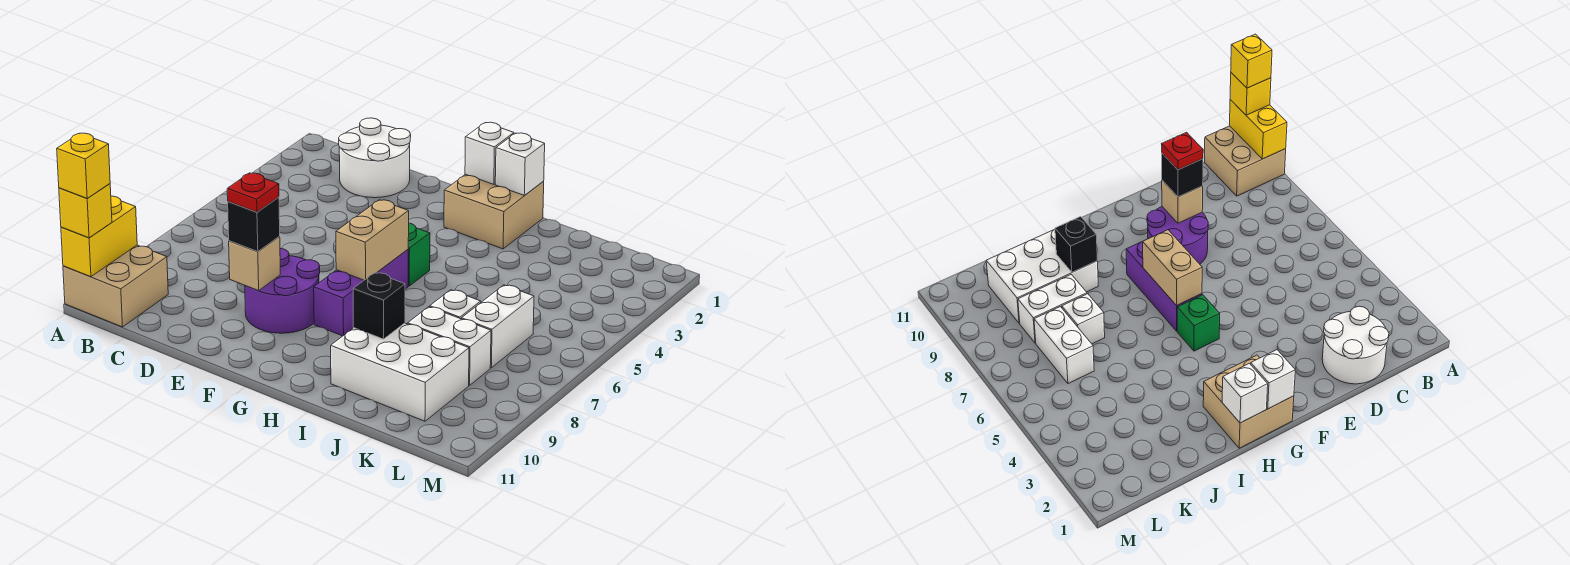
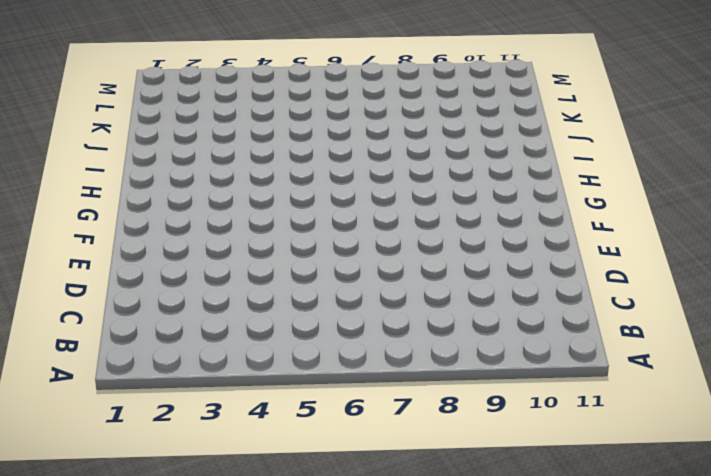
none -> tan brick A10:B11 level 1
none -> white round brick C1:D2 level 1
none -> purple round brick E8:F9 level 1

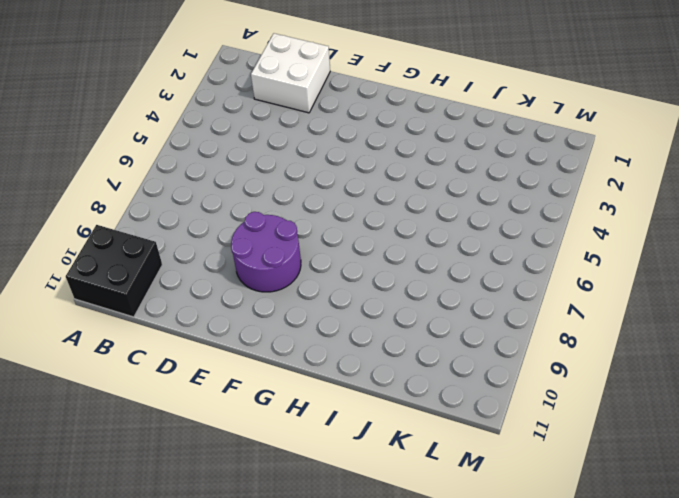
black brick A10:B11 level 1 -> tan brick A10:B11 level 1
white brick C1:D2 level 1 -> white round brick C1:D2 level 1
none -> tan brick G1:H2 level 1
none -> green brick G5 level 1
none -> purple brick G6:G8 level 1

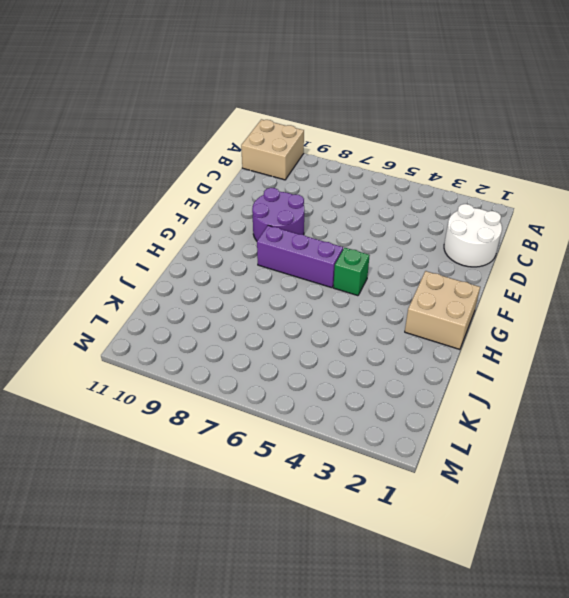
none -> white brick I9:K10 level 1
none -> white brick J7 level 1
none -> white brick J8:K8 level 1

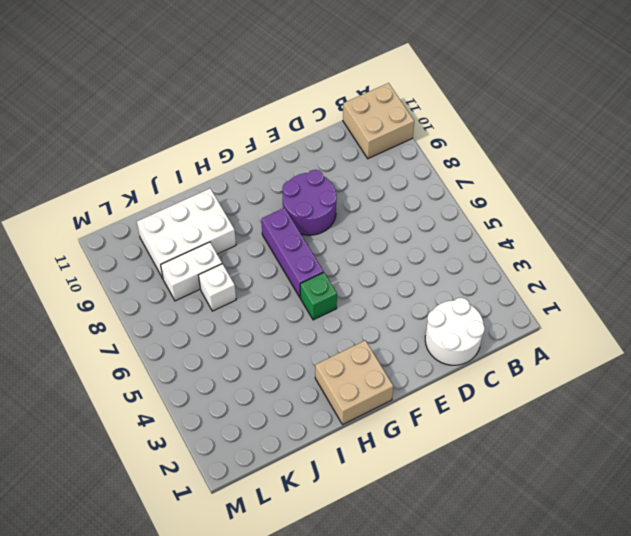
none -> white brick K6:K7 level 1
none -> yellow brick A10:A11 level 2
none -> tan brick E9 level 2

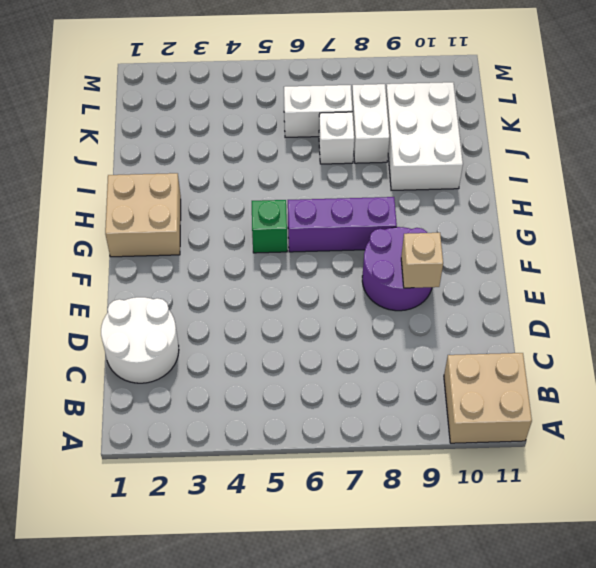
none -> yellow brick A10:A11 level 2
none -> white brick G1 level 2
none -> tan brick G6:G7 level 2

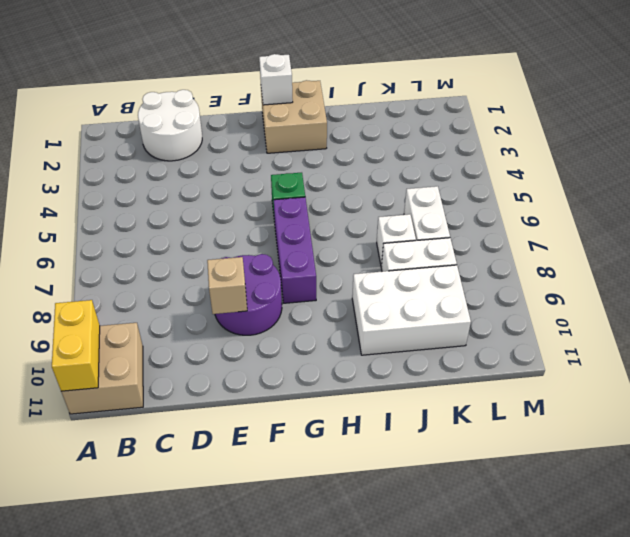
none -> tan brick G6:G7 level 2
none -> white brick H1 level 2
none -> black brick I9 level 2

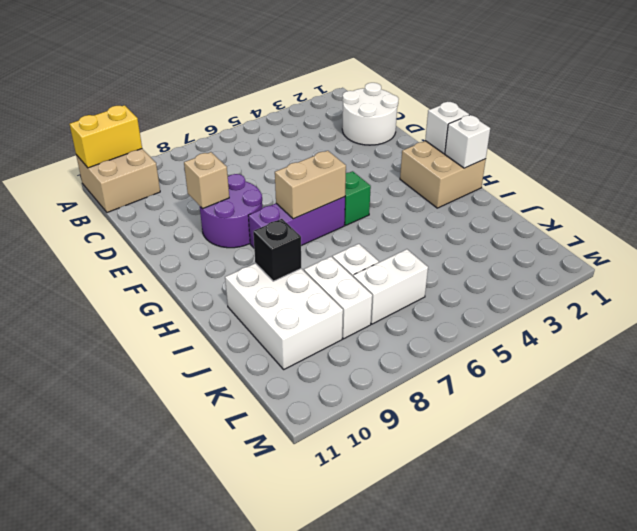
none -> yellow brick A11 level 3
none -> black brick E9 level 3
none -> yellow brick A11 level 4

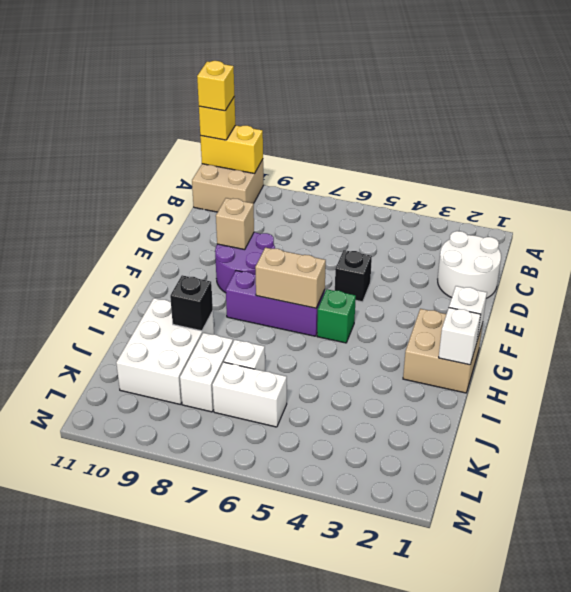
black brick E5 level 1 -> black brick E9 level 3
none -> red plate E9 level 4

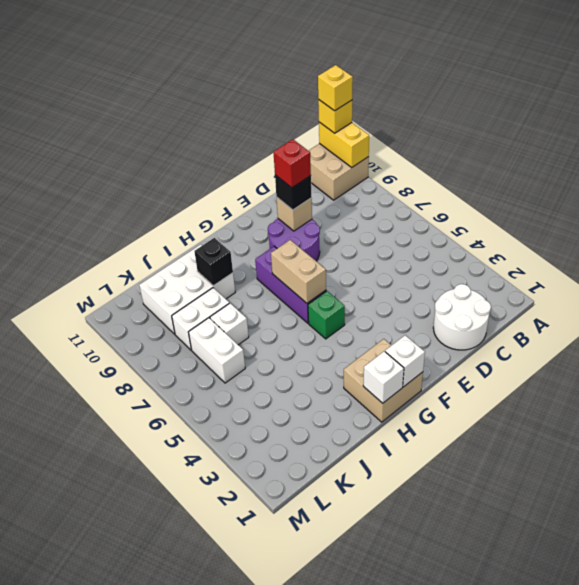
red brick E9 level 4 -> red plate E9 level 4

